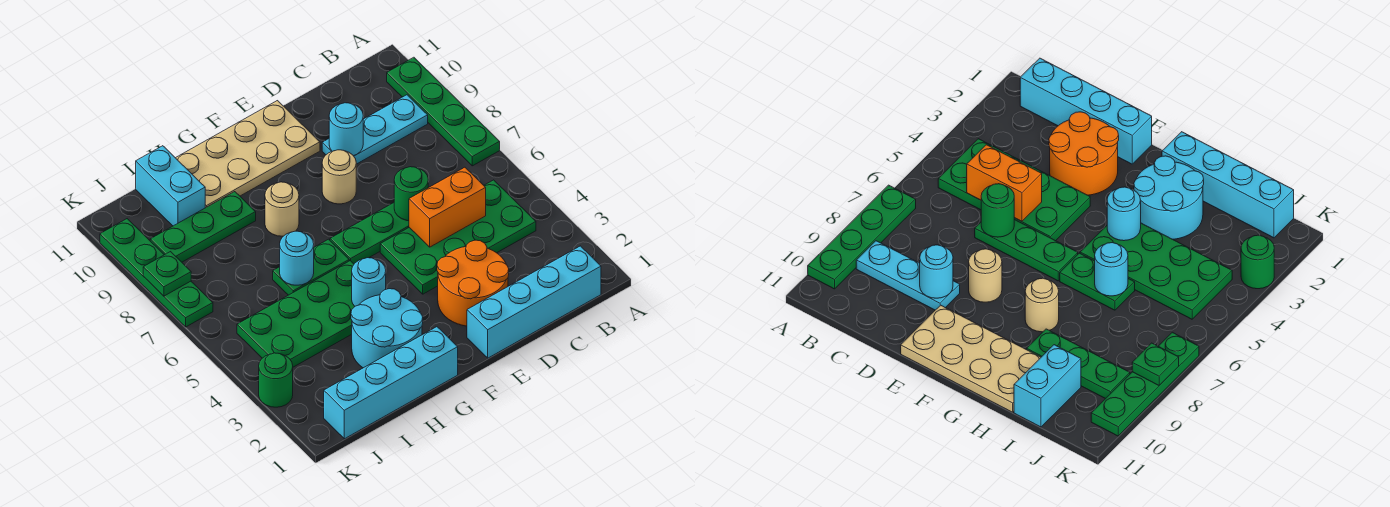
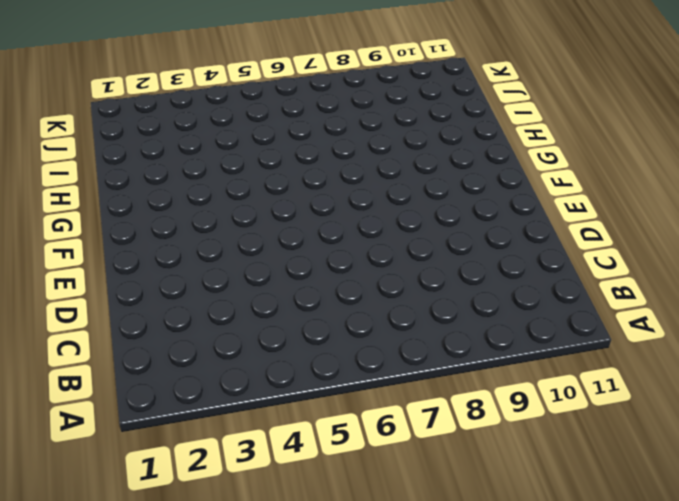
none -> green plate A7:A10 level 1
none -> cyan brick B1:E1 level 1
none -> green plate B4:E5 level 1

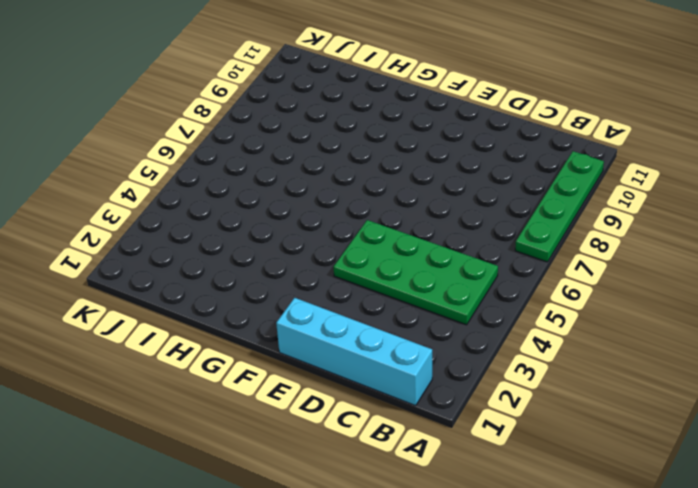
none -> cyan plate B9:D9 level 1
none -> orange round brick D2:E3 level 1
none -> green plate D6:F6 level 1

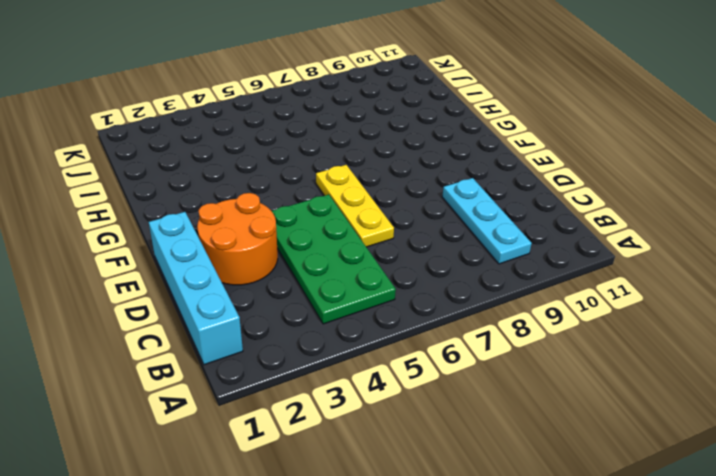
yellow plate D6:F6 level 1 -> green plate D6:F6 level 1
none -> green plate A7:A10 level 1
none -> tan round brick E8 level 1
none -> tan plate E10:H11 level 1

